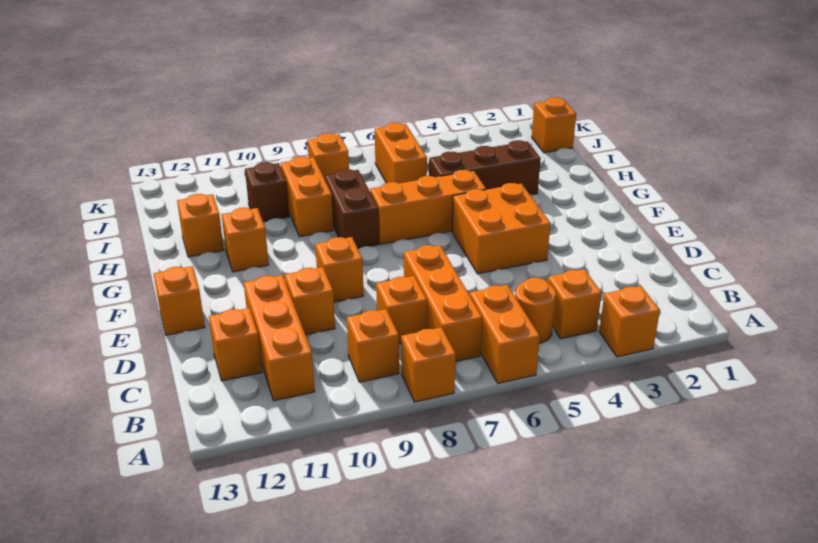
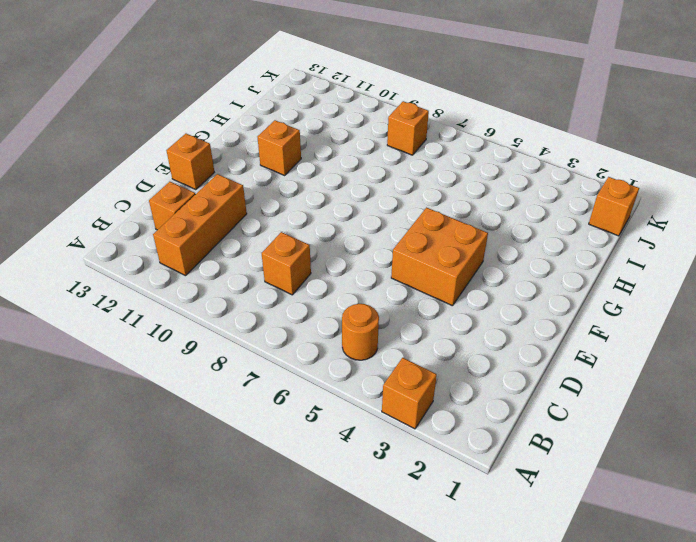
none -> orange brick A6:B6 level 1
none -> orange brick A8 level 1
none -> orange brick B4 level 1

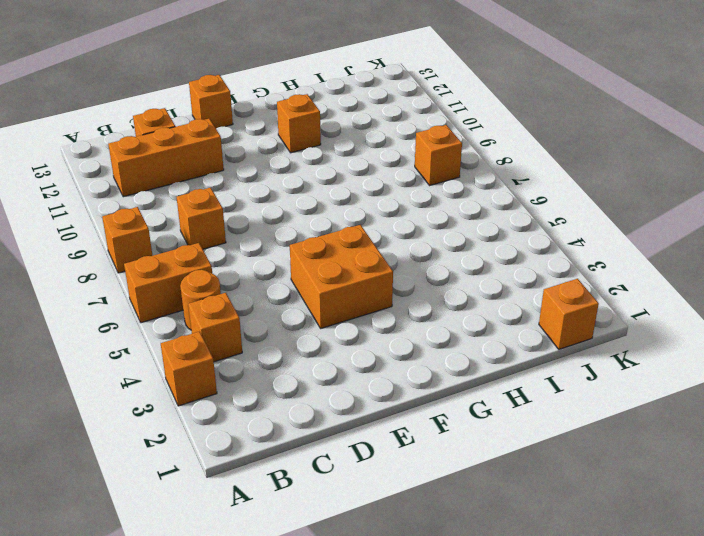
none -> orange brick B7:D7 level 1
none -> orange brick B9 level 1
none -> orange brick D10 level 1

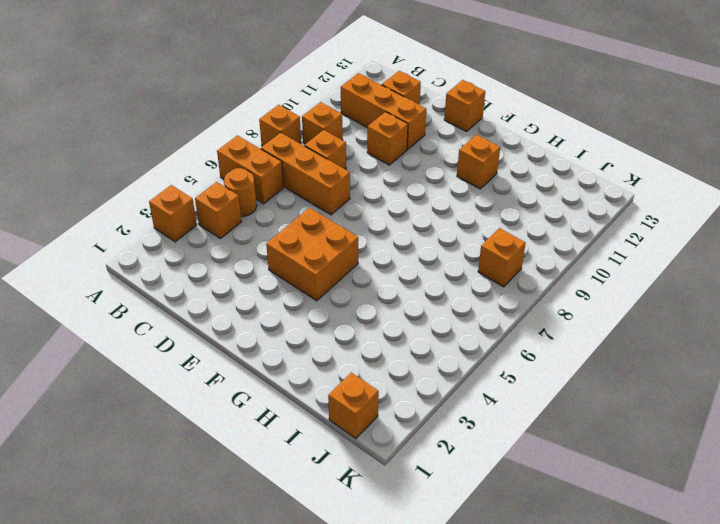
none -> orange brick E9 level 1
none -> orange brick G5:G7 level 1
none -> brown brick G8:H8 level 1

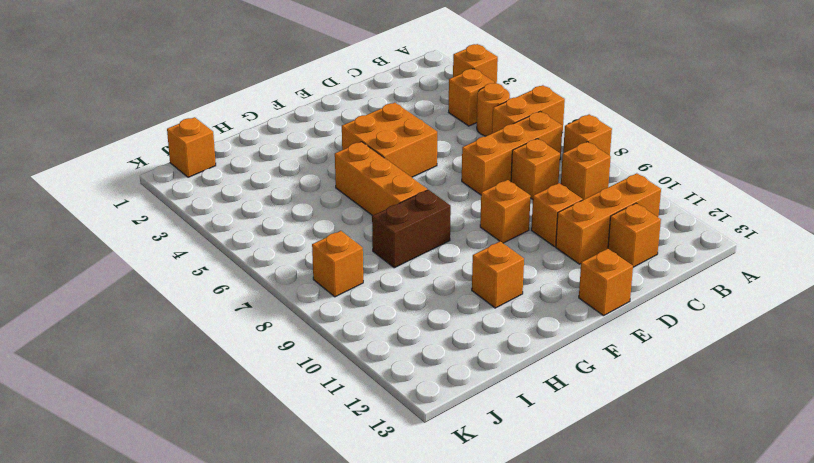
none -> brown brick H3:H5 level 1
none -> orange brick H9:I9 level 1
none -> orange brick H12 level 1

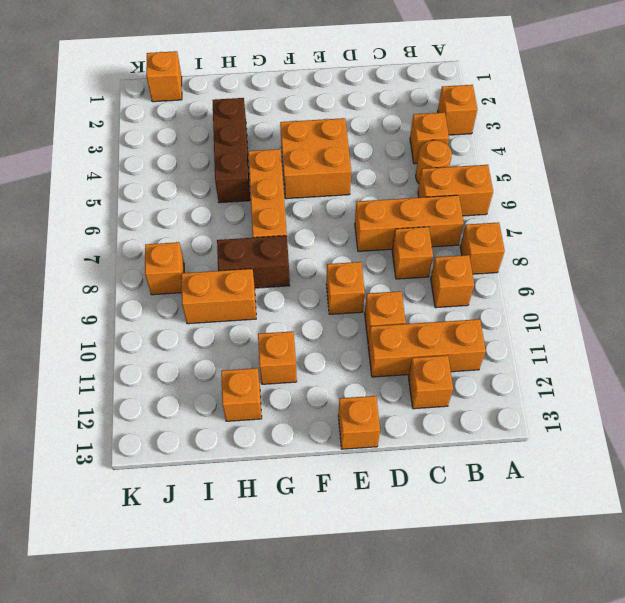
none -> orange brick I6:J6 level 1
none -> brown brick I10 level 1

